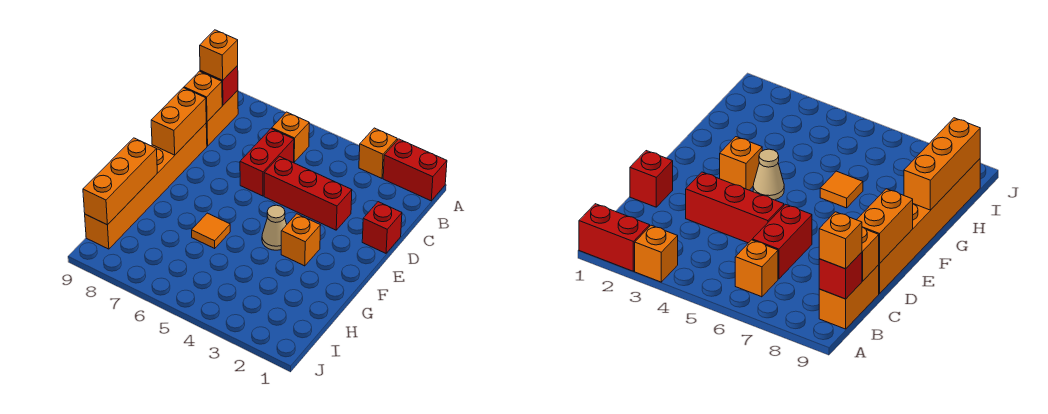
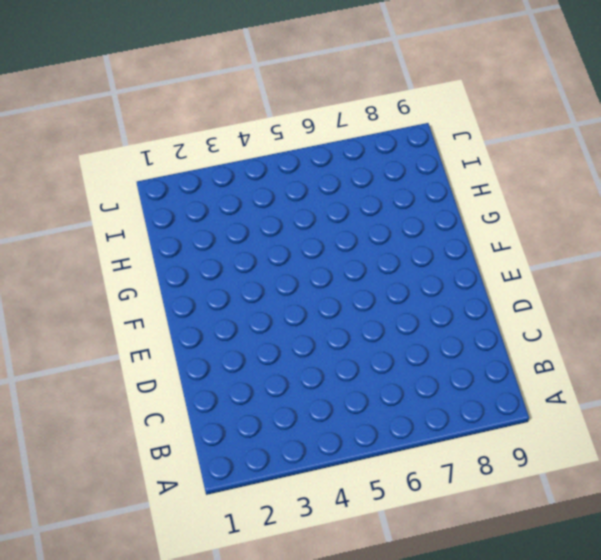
none -> red brick A1:A2 level 1
none -> orange brick A3 level 1
none -> orange brick B6 level 1

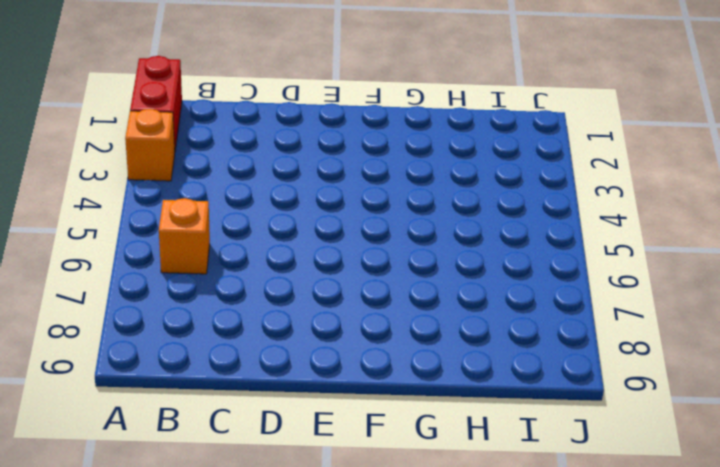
none -> orange brick B9:C9 level 1
none -> red brick C6:D6 level 1
none -> red brick D1 level 1

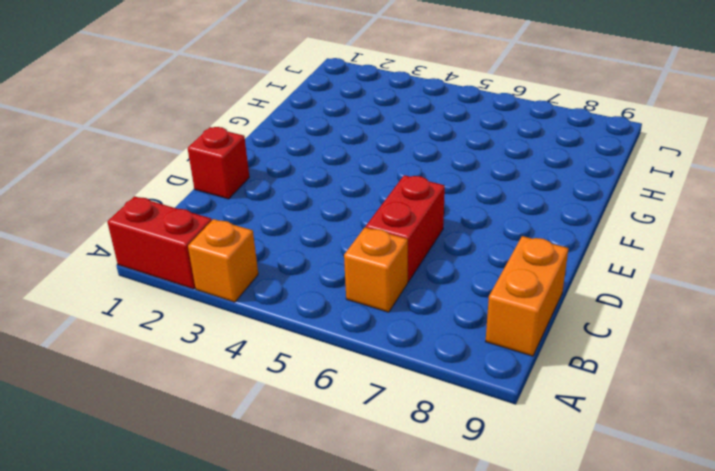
none -> red brick D3:D5 level 1
none -> orange brick D9:I9 level 1
none -> orange brick F3 level 1

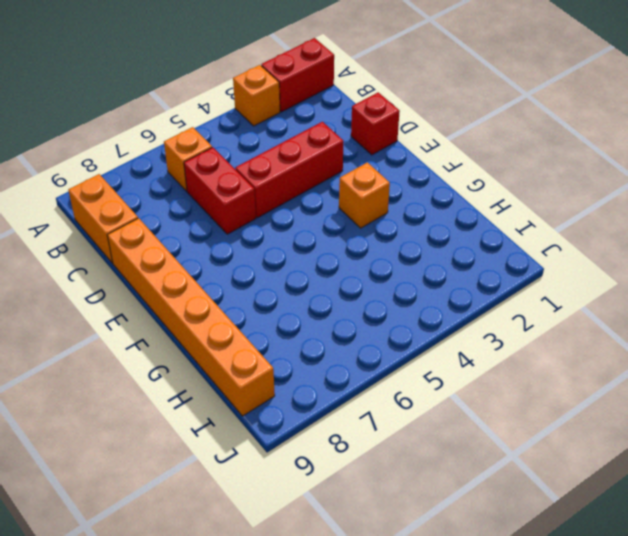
none -> tan cone F4 level 1
none -> orange tile G6 level 1
none -> red brick B9 level 2

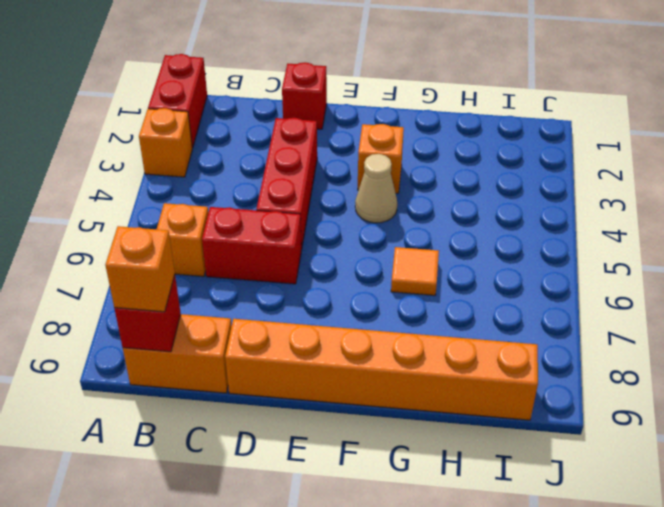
none -> orange brick C9 level 2
none -> orange brick D9:E9 level 2
none -> orange brick G9:I9 level 2

